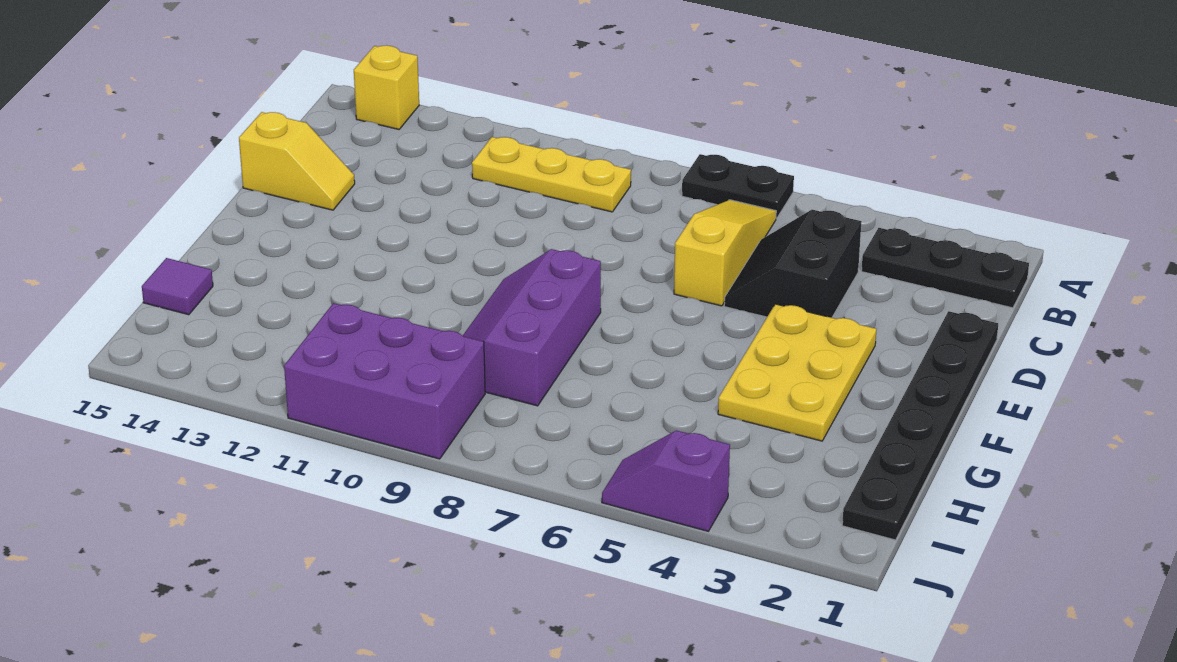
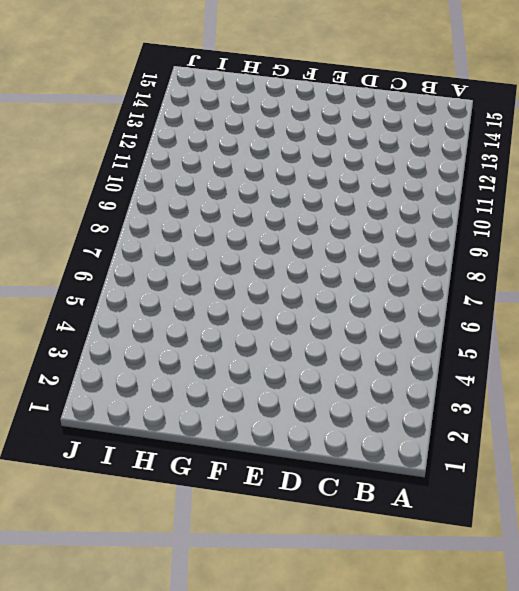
none -> black plate A6:A7 level 1
none -> yellow brick A14 level 1
none -> black plate B1:B3 level 1

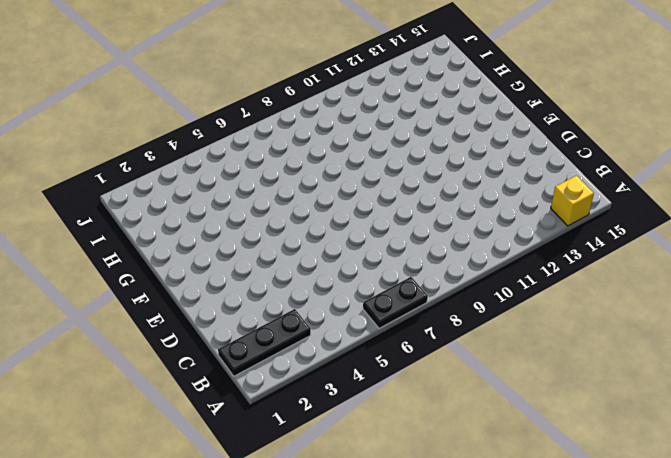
none -> yellow slope B6:D6 level 1 top D
none -> yellow plate B9:B11 level 1
none -> black slope C4:D5 level 1 top 4

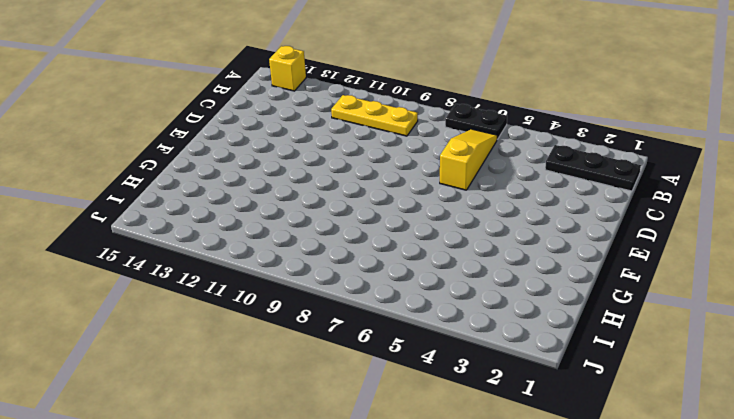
none -> black slope C4:D5 level 1 top 4
none -> black plate D1:I1 level 1
none -> yellow slope D14:D15 level 1 top 15

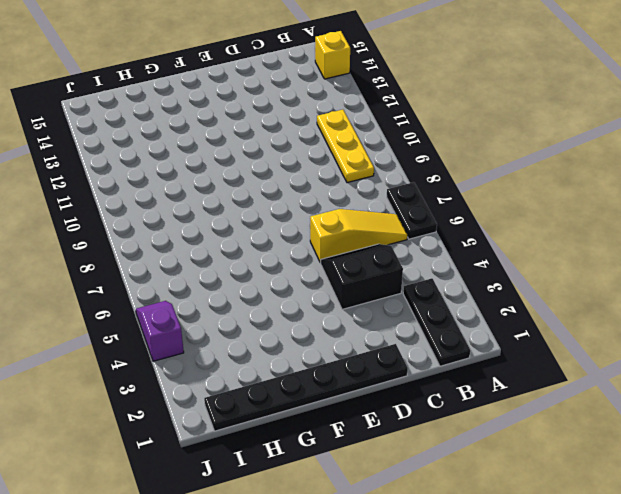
none -> yellow slope D14:D15 level 1 top 15
none -> yellow plate E3:G4 level 1
none -> purple slope F8:H9 level 1 top 8

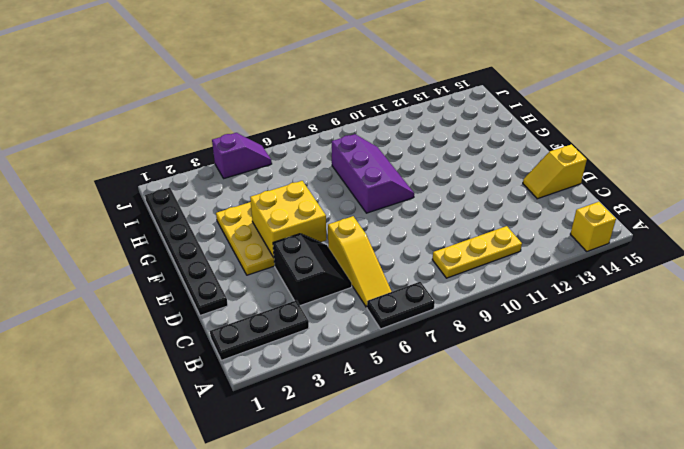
yellow brick E4:F5 level 2 -> none
none -> purple tile H15 level 1
none -> purple brick I9:J11 level 1

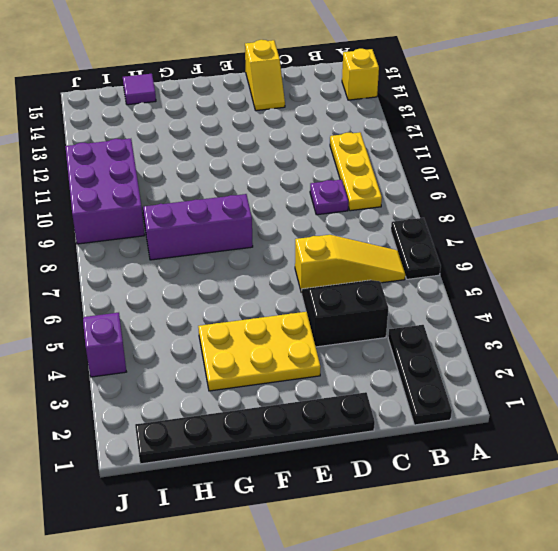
purple plate C9 level 1 -> none

